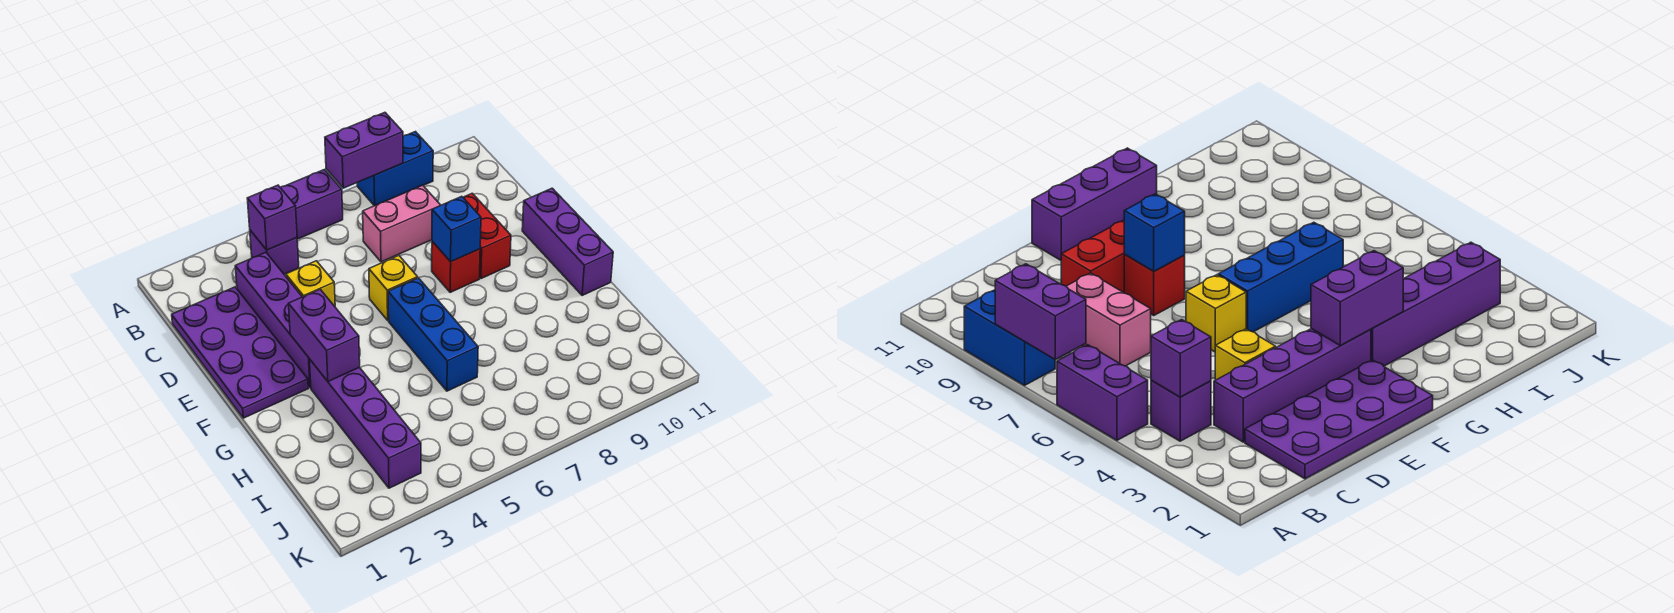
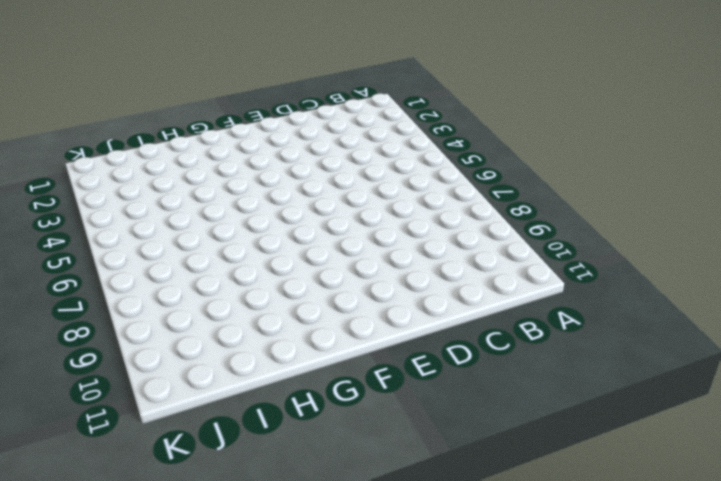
none -> purple brick A5:A6 level 1
none -> blue brick A8:A9 level 1
none -> purple brick B4 level 1

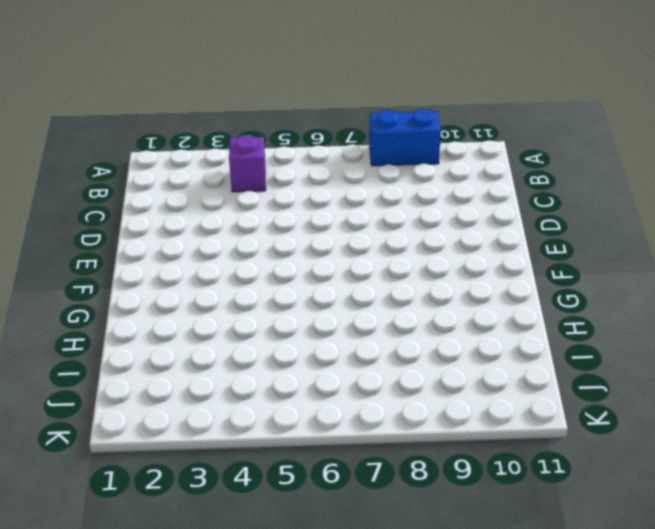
none -> purple brick A5:A6 level 1
none -> purple plate C1:F2 level 1
none -> purple brick C3:F3 level 1

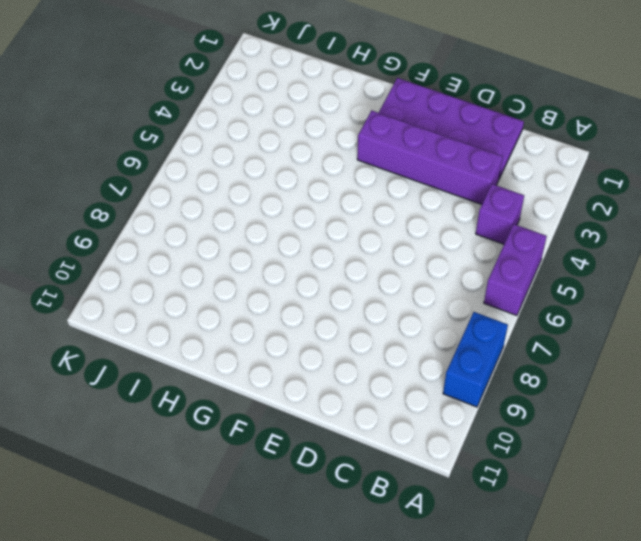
none -> pink brick C7:C8 level 1
none -> yellow brick D4 level 1
none -> red brick D9:E9 level 1

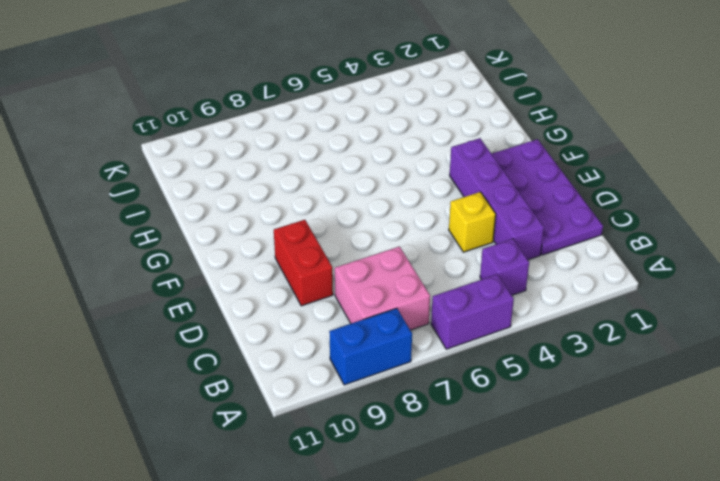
pink brick B7:C8 level 1 -> pink brick C7:C8 level 1
none -> yellow brick E6 level 1
none -> red brick E8 level 1
none -> purple brick E11:G11 level 1

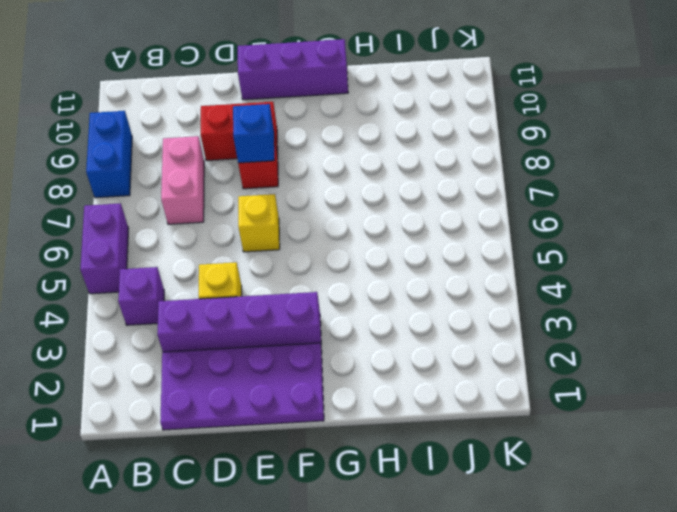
none -> blue brick F6:H6 level 1
none -> purple brick G3:J3 level 1
none -> purple brick A7:A8 level 2

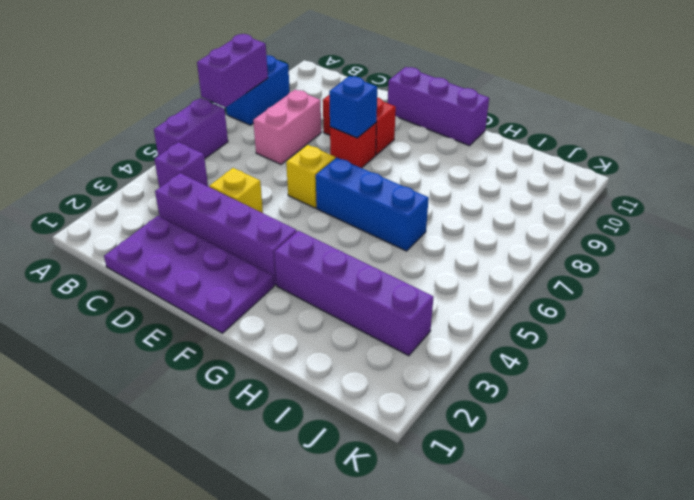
none -> purple brick B4 level 2
none -> purple brick F3:G3 level 2

